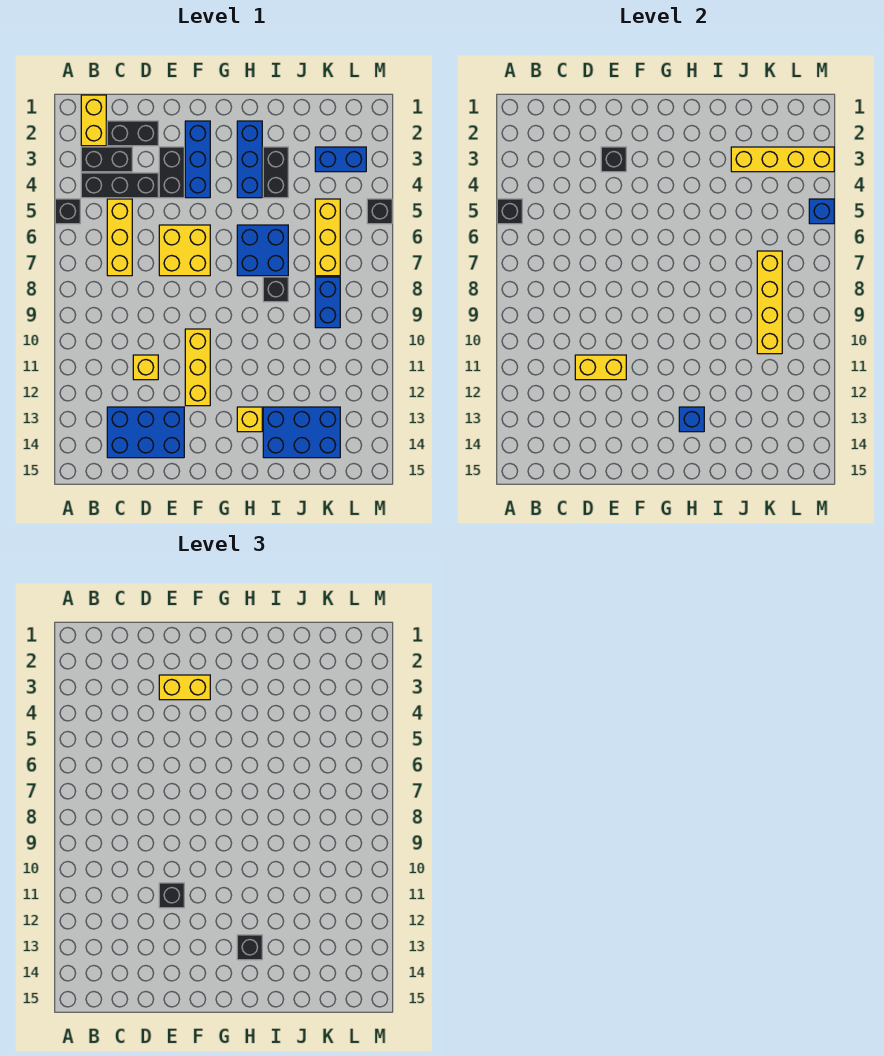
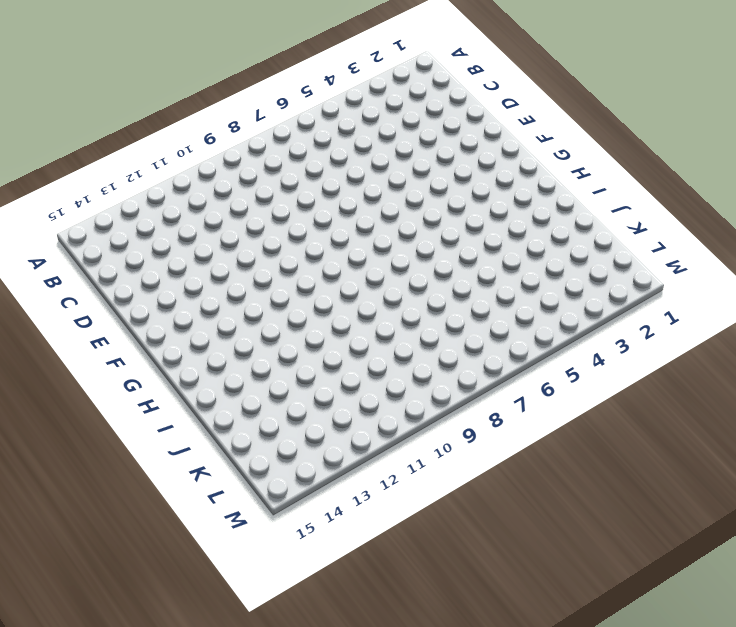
none -> black brick A5 level 1
none -> yellow brick B1:B2 level 1
none -> black brick B3:C3 level 1
none -> black brick B4:D4 level 1

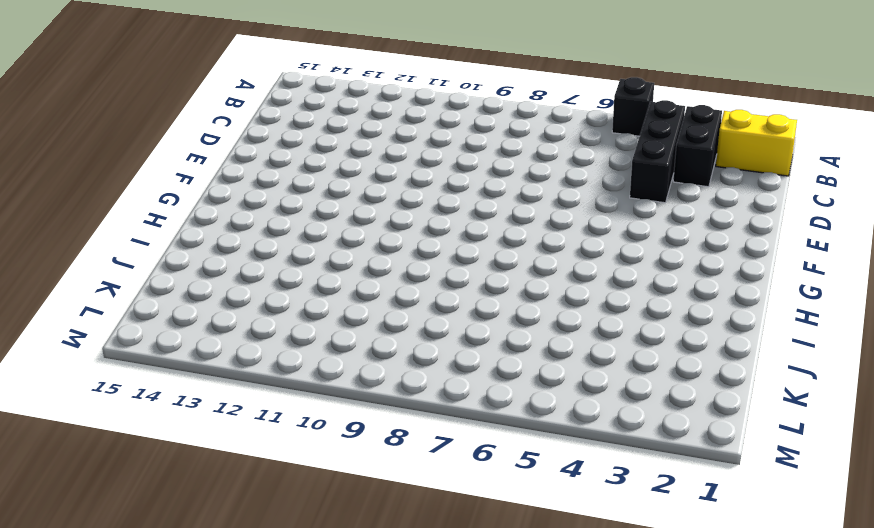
none -> black brick C2:D2 level 1
none -> yellow brick C5:C7 level 1
none -> blue brick C13:E14 level 1
none -> yellow brick D11 level 1

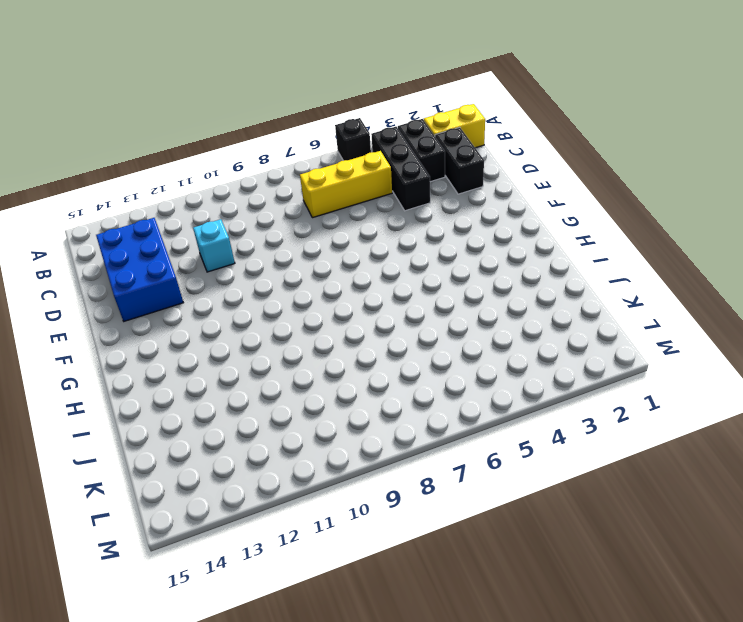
cyan brick D11 level 1 -> yellow brick D11 level 1
none -> black brick E3:E4 level 1
none -> yellow brick E6:F7 level 1
none -> blue brick F2:F4 level 1
none -> yellow brick F10:F12 level 1

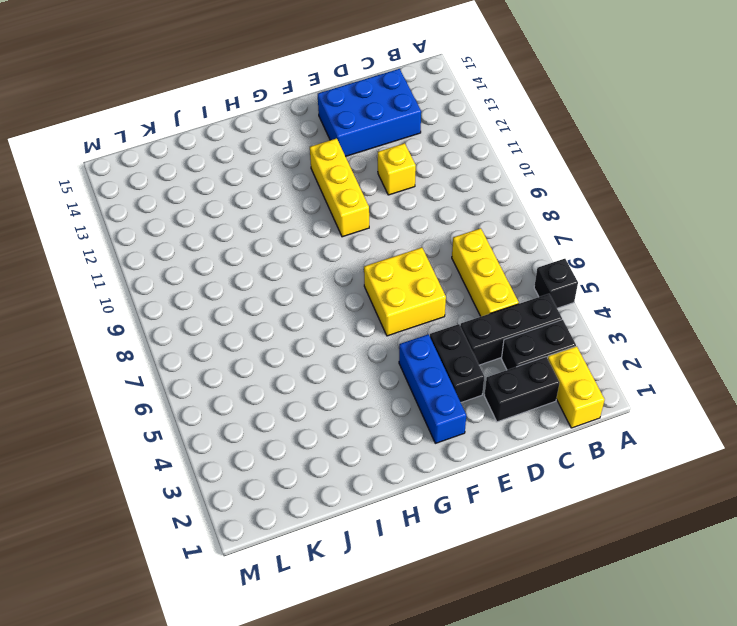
none -> blue brick H2:H4 level 1
none -> blue brick H6:I7 level 1
none -> yellow brick H13 level 1
none -> black brick I3:I4 level 1

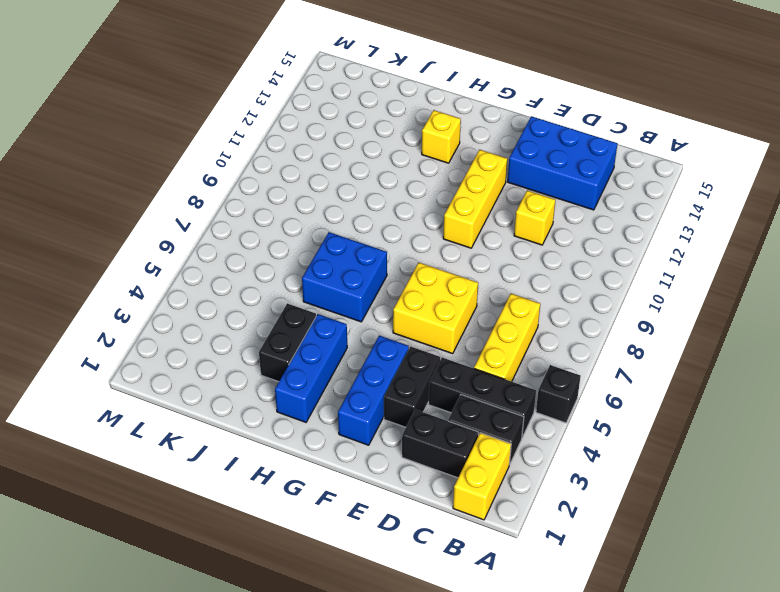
none -> black brick I8 level 1
none -> blue brick I13:K14 level 1
none -> blue brick K3:L3 level 1
none -> yellow brick K5:K7 level 1

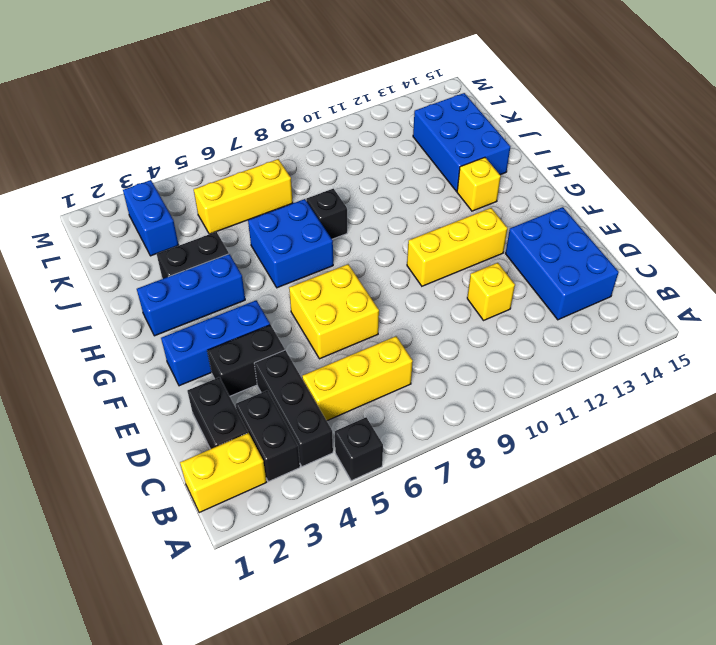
none -> blue brick K8:K9 level 1
none -> black brick M5 level 1
none -> black brick A5 level 2
none -> yellow brick D11:E11 level 2

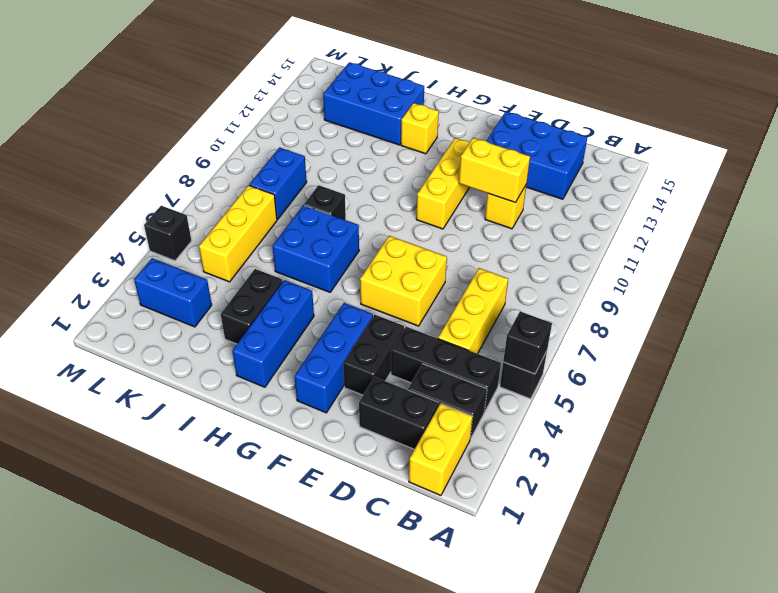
none -> black brick E3 level 2
none -> blue brick H13 level 2
none -> yellow brick J3:M3 level 2
none -> yellow brick K7:K10 level 2

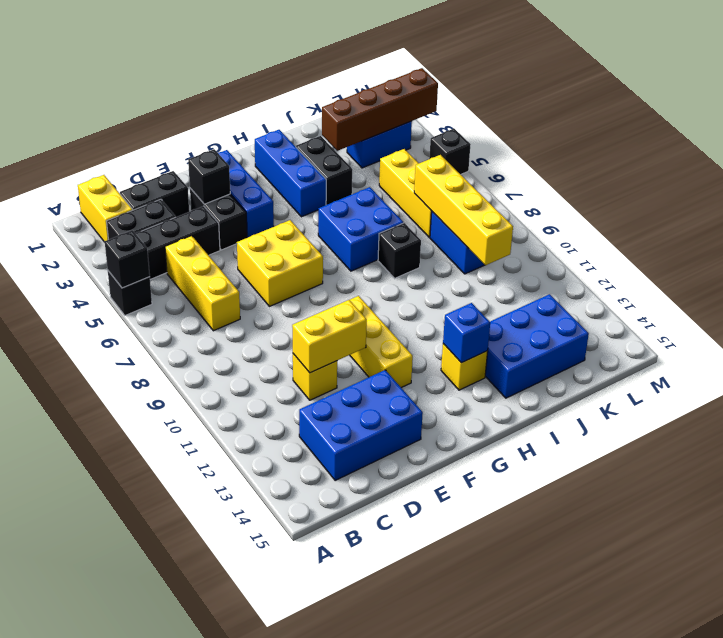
brown brick J3:M3 level 2 -> yellow brick J3:M3 level 2
none -> blue brick M5 level 2
none -> yellow brick E3:F3 level 3
none -> black brick E11 level 3
none -> black brick H13 level 3

